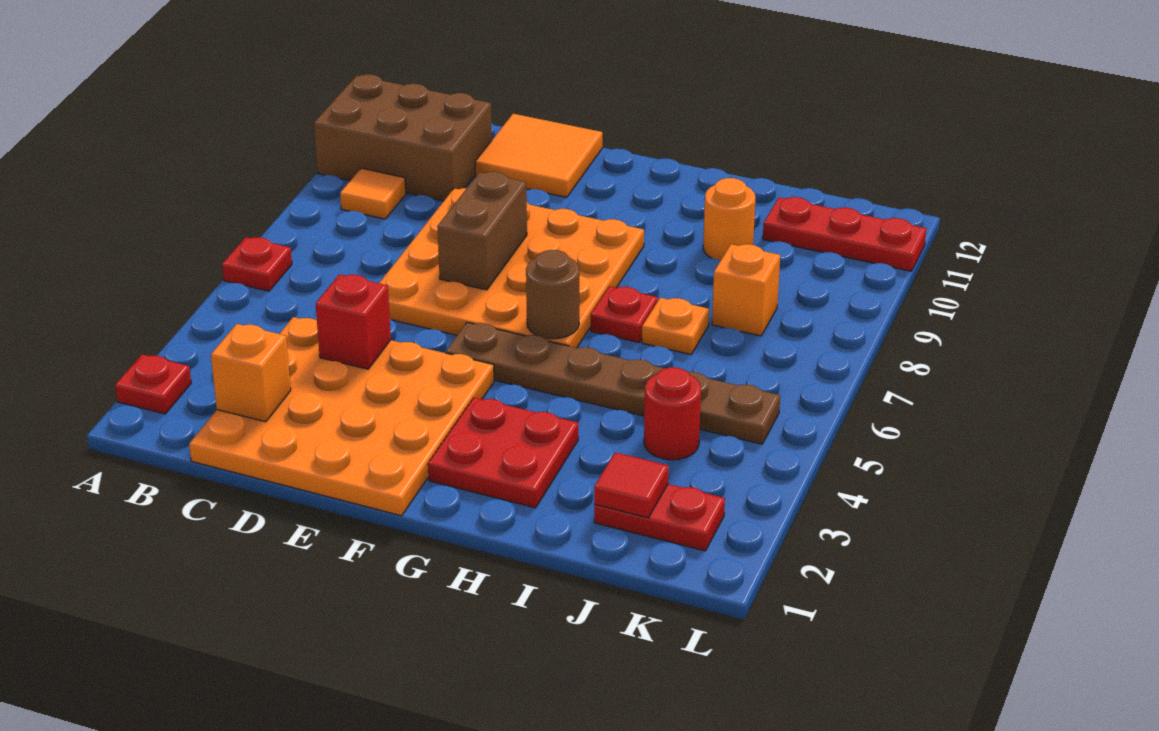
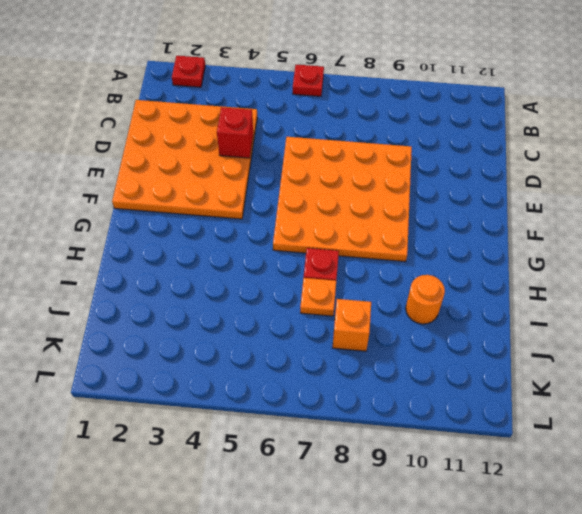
none -> brown brick A10:C11 level 1
none -> orange tile B9 level 1
none -> orange tile D11:E12 level 1

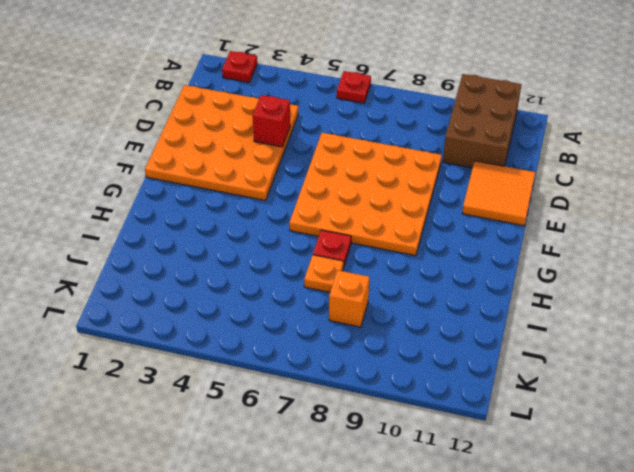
none -> orange tile B9 level 1
none -> brown plate F5:K5 level 1
none -> red plate G2:H3 level 1

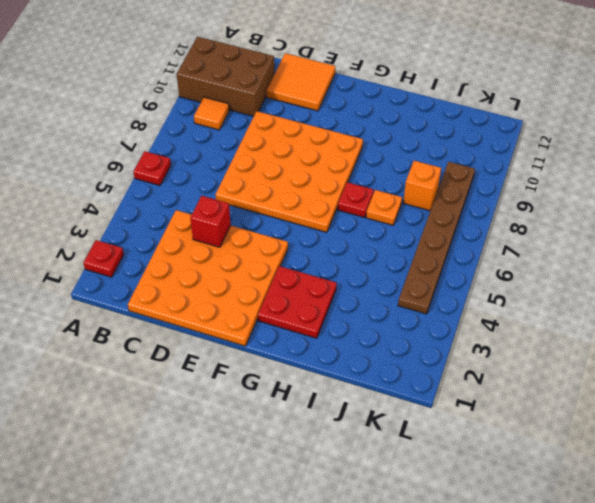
brown plate K4:K9 level 1 -> brown plate F5:K5 level 1
none -> orange round brick I10 level 1
none -> red plate J2:K2 level 1
none -> red round brick J4 level 1

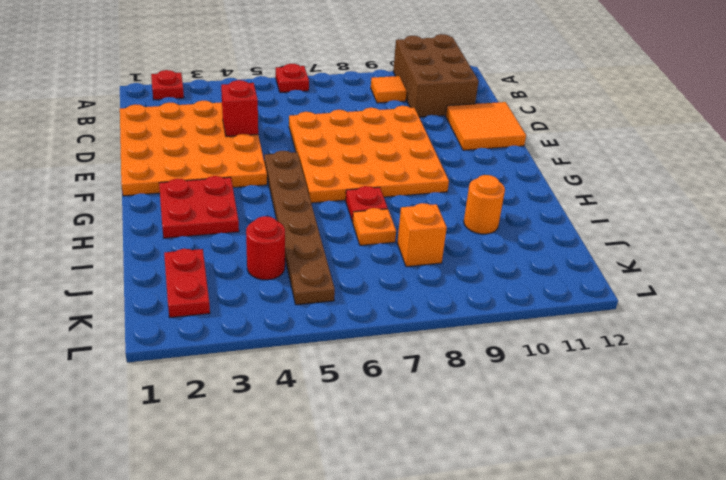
none -> red plate J11:L11 level 1
none -> orange brick C2 level 2
none -> brown brick E7:E8 level 2

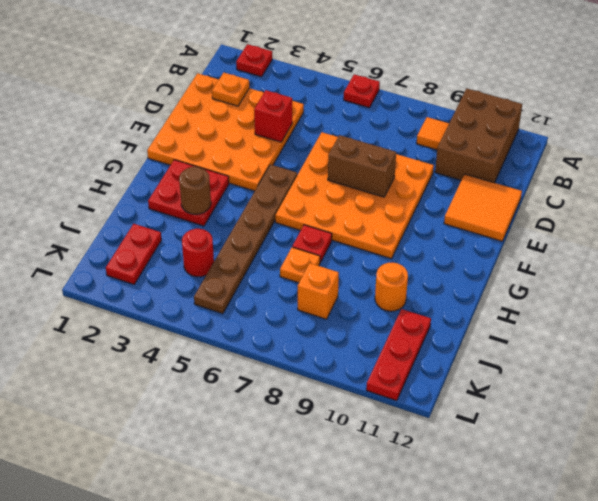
orange plate C2 level 2 -> orange brick C2 level 2
brown round brick H3 level 2 -> brown round brick G6 level 2
none -> red tile J2 level 2

